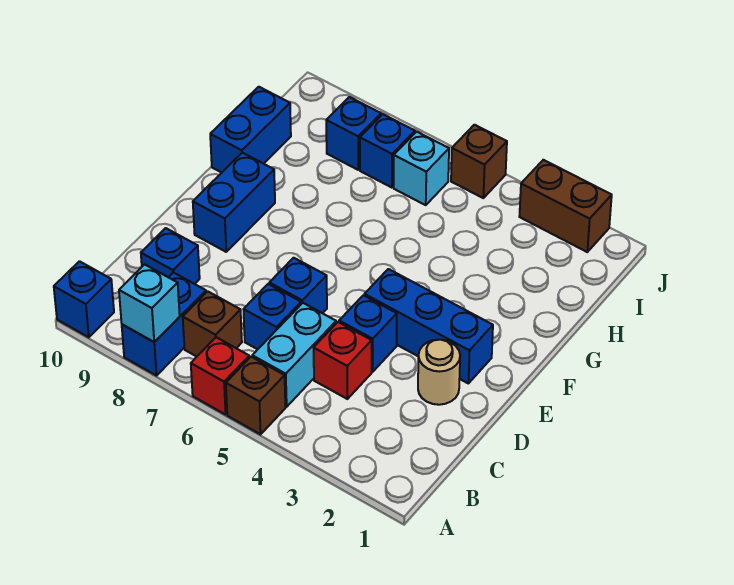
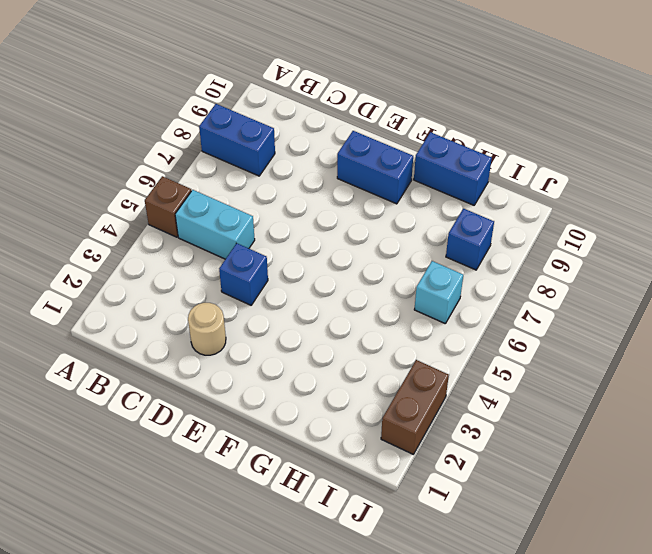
none -> red brick A6 level 1
none -> blue brick A10 level 1
none -> brown brick B7 level 1

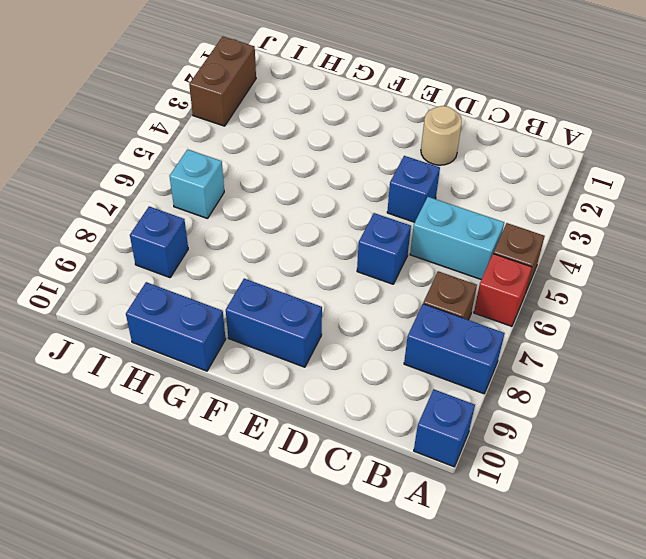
none -> red brick C4 level 1
none -> blue brick C6 level 1
none -> blue brick C9 level 1

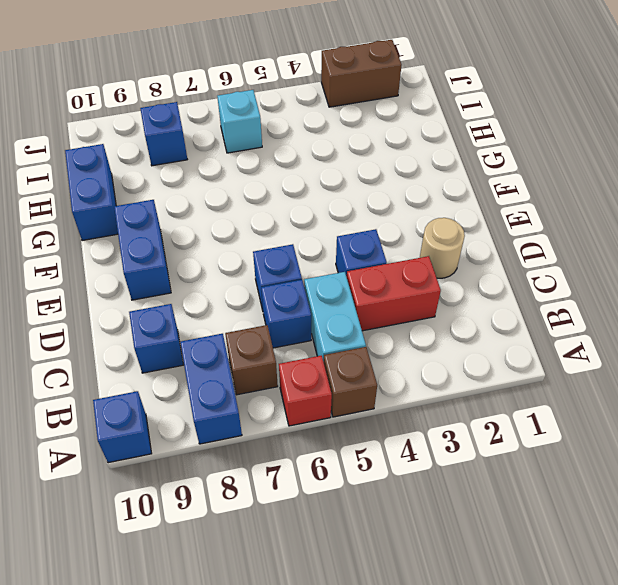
red brick C3:C4 level 1 -> red brick C4 level 1
none -> blue brick E2:E4 level 1
none -> blue brick I7 level 1
none -> brown brick J5 level 1

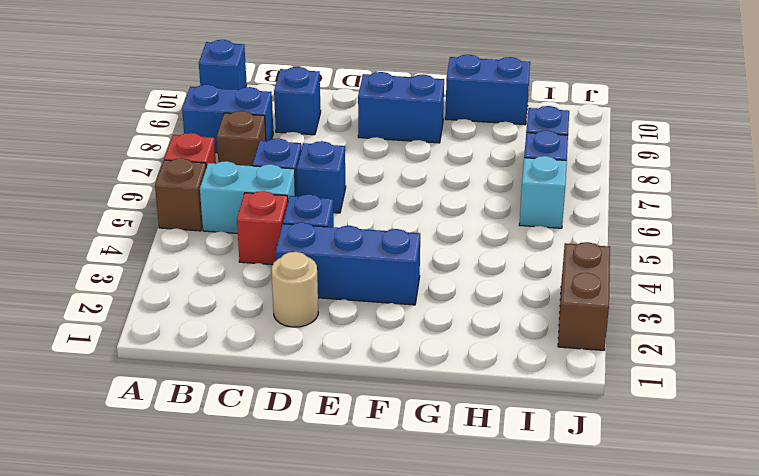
blue brick D3:F3 level 1 -> blue brick E2:E4 level 1
none -> brown brick J5 level 1
none -> cyan brick A8 level 2

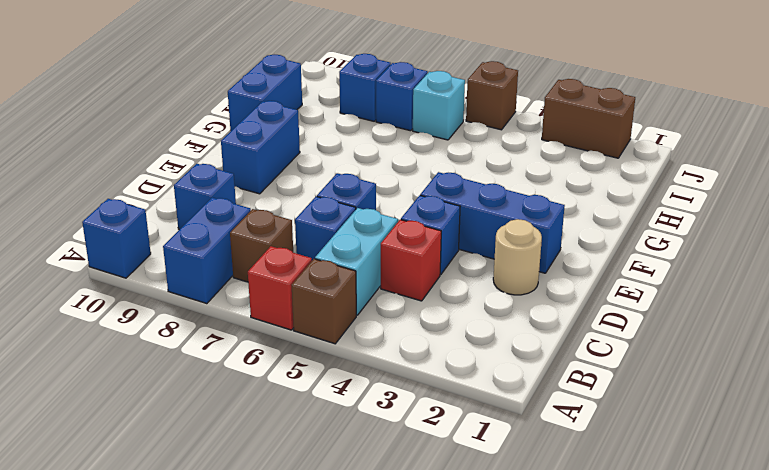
none -> cyan brick A8 level 2

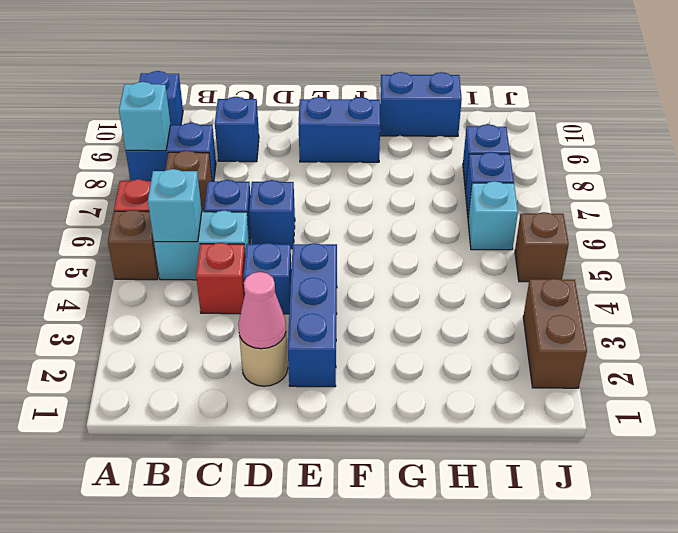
cyan brick B5 level 2 -> none
pink cone D2 level 2 -> none

